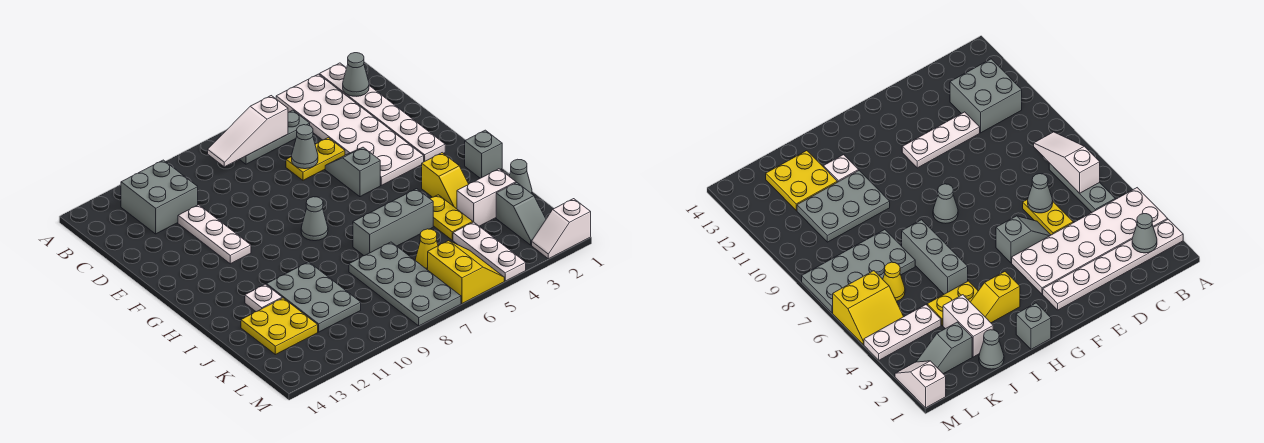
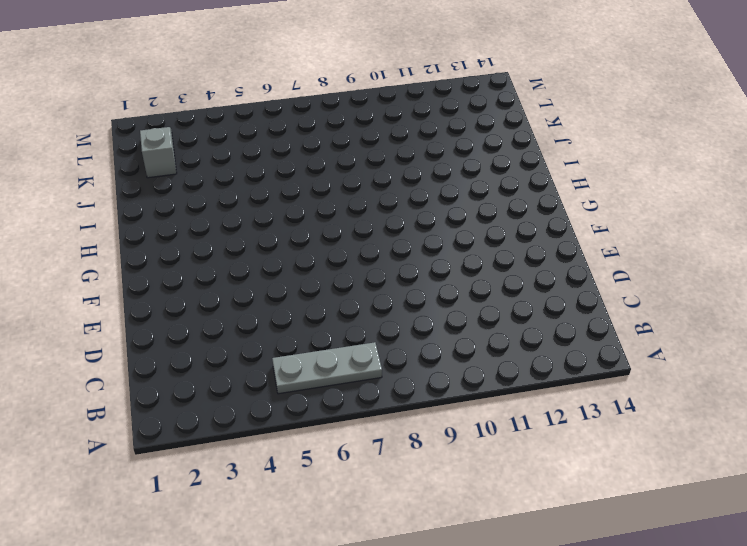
none -> white plate A2:F2 level 1
none -> white plate A3:F4 level 1
none -> grey brick B11:C12 level 1

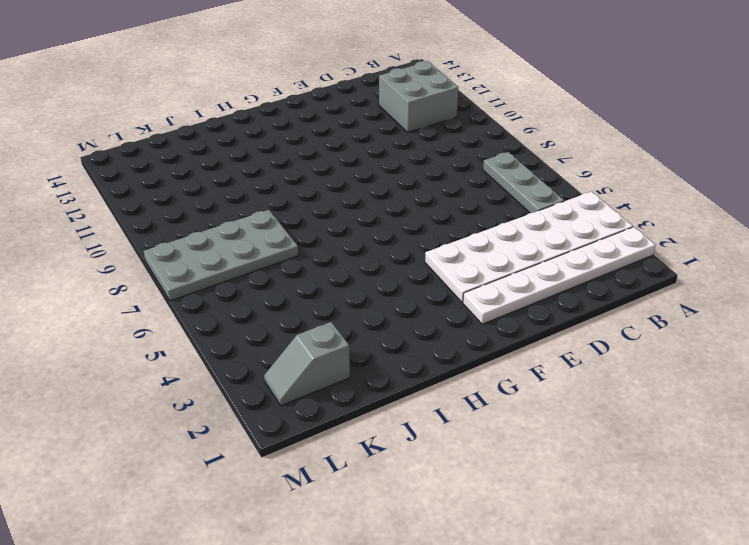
none -> yellow plate D5:D6 level 1
none -> white plate D11:F11 level 1
none -> grey slope E5:F5 level 1 top F

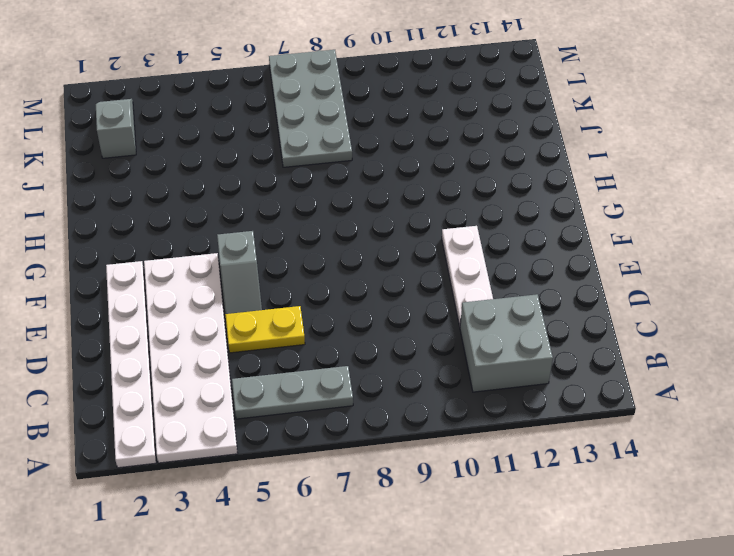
none -> grey cone G8 level 1
none -> grey brick H1 level 1
none -> yellow slope H3:I3 level 1 top H

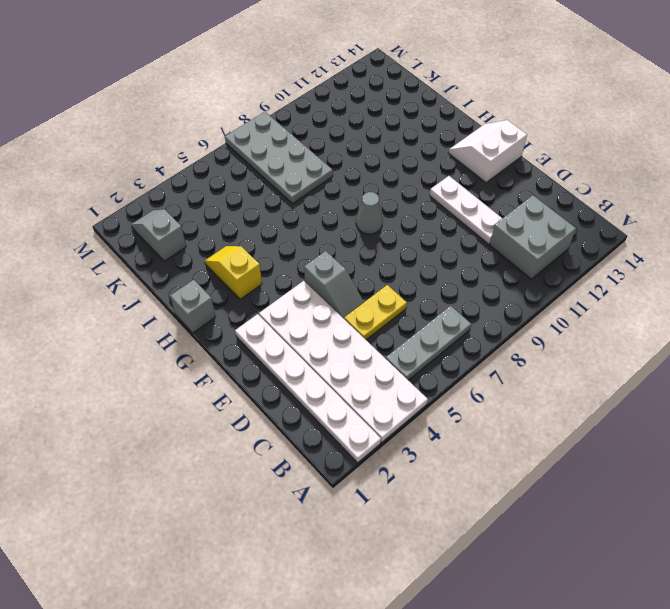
white slope F13:G14 level 1 top F -> none
none -> yellow plate I4:J4 level 1
none -> grey brick I5:I7 level 1
none -> grey plate I10:K11 level 1

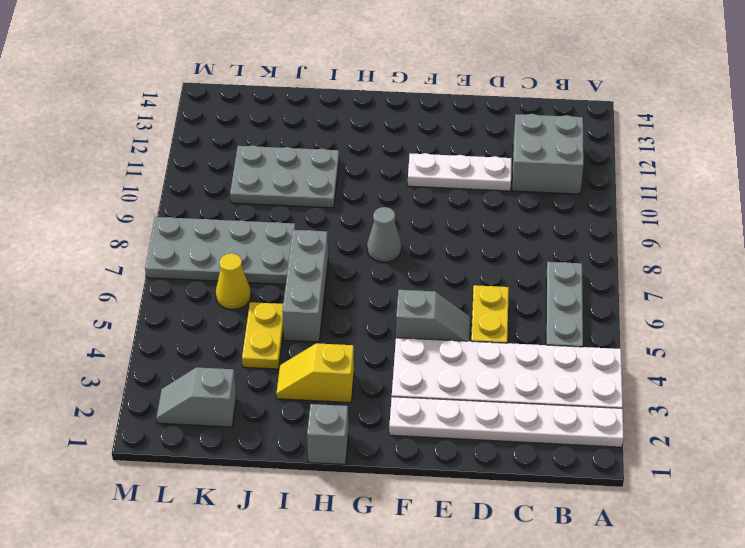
yellow plate J4:J5 level 1 -> yellow plate I4:J4 level 1
none -> white plate I12 level 1
none -> grey cone J1 level 1
none -> white brick J2:J3 level 1

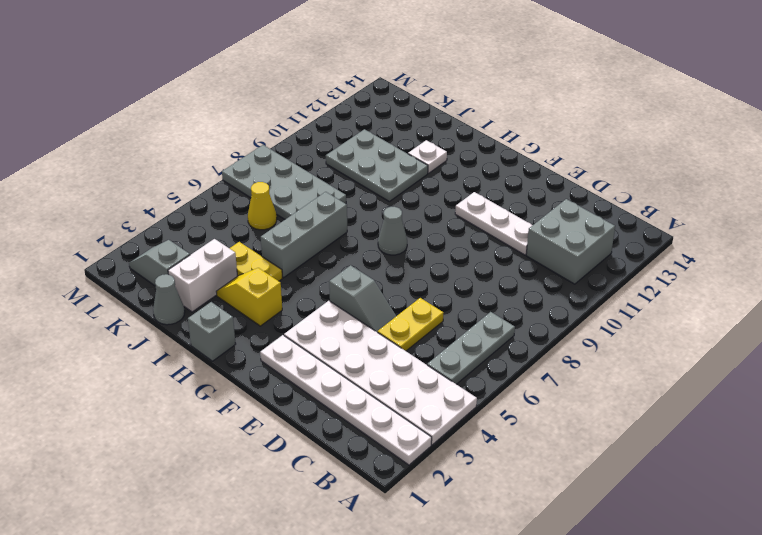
none -> yellow plate J12:K13 level 1
none -> white plate K4:M4 level 1
none -> yellow slope L5:M6 level 1 top 6

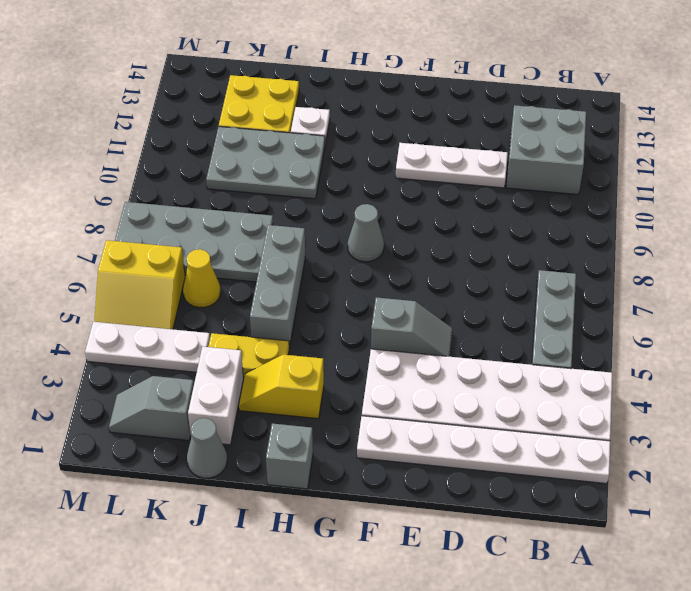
none -> yellow plate D5:D6 level 1
none -> white slope M1:M2 level 1 top 1
none -> grey cone B2 level 2

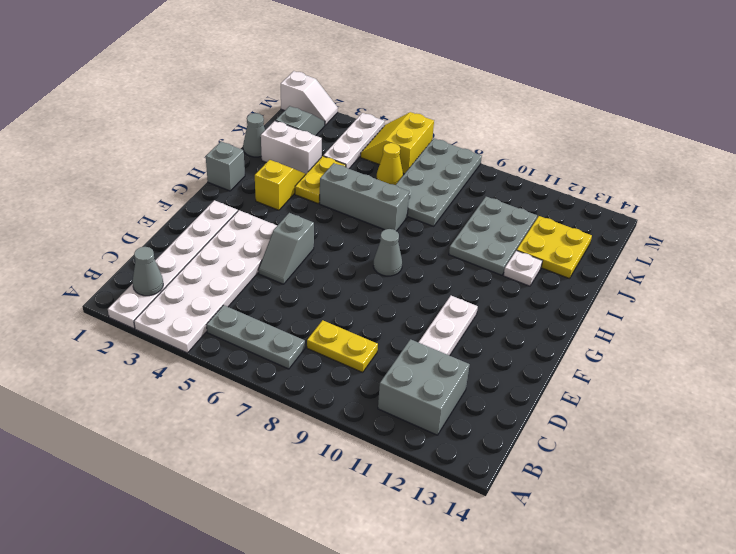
yellow plate C8:C9 level 1 -> yellow plate D5:D6 level 1
none -> white slope B6:B8 level 2 top 6
none -> grey cone D6 level 2

